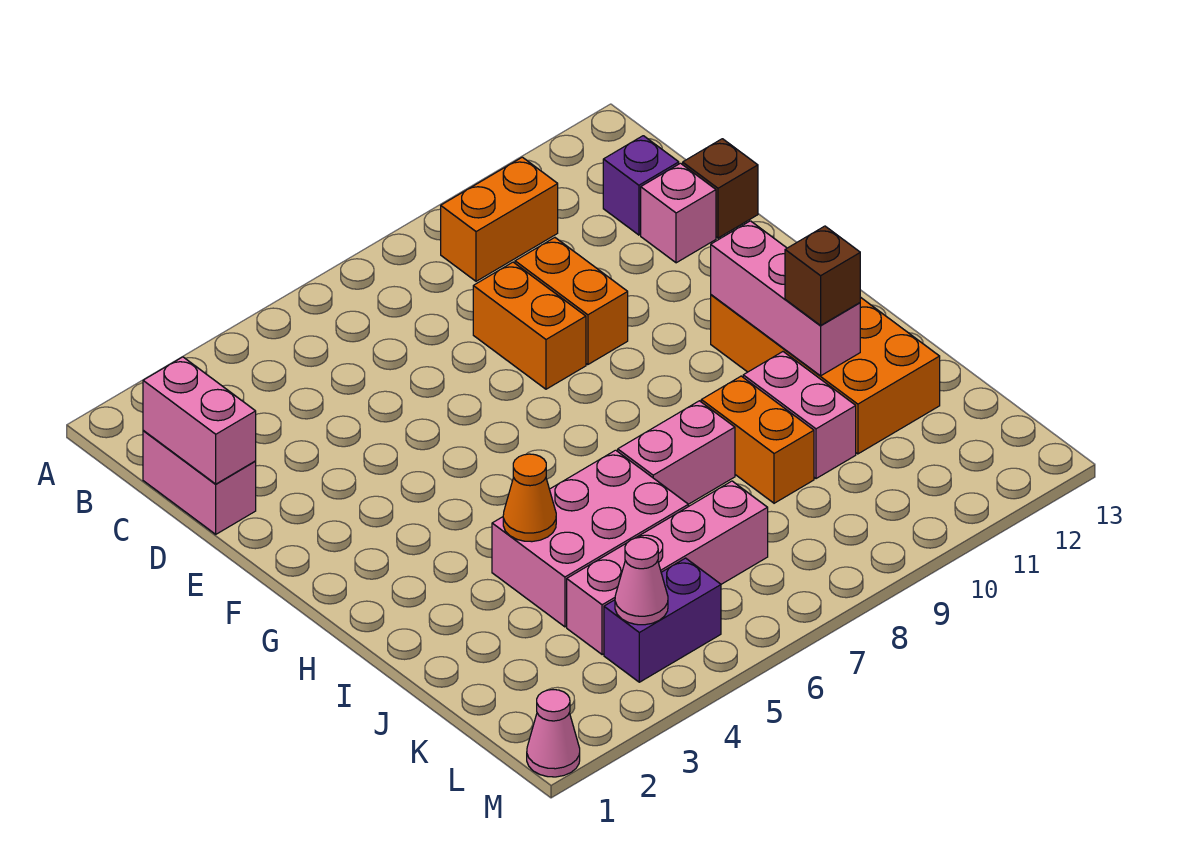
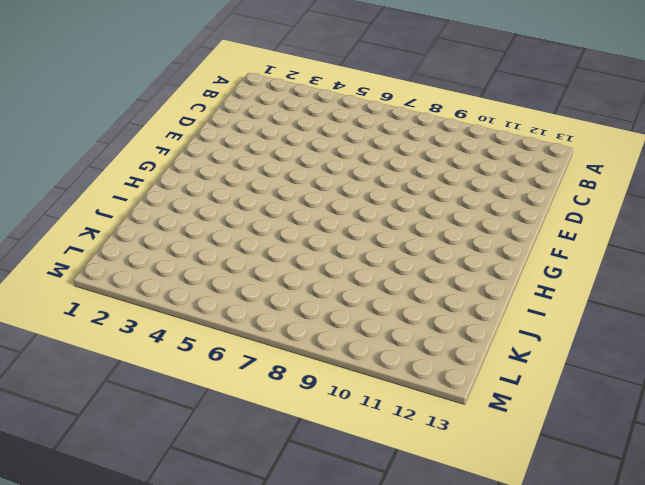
none -> orange brick B9:B10 level 1
none -> pink brick C1:D1 level 1
none -> purple brick C12 level 1

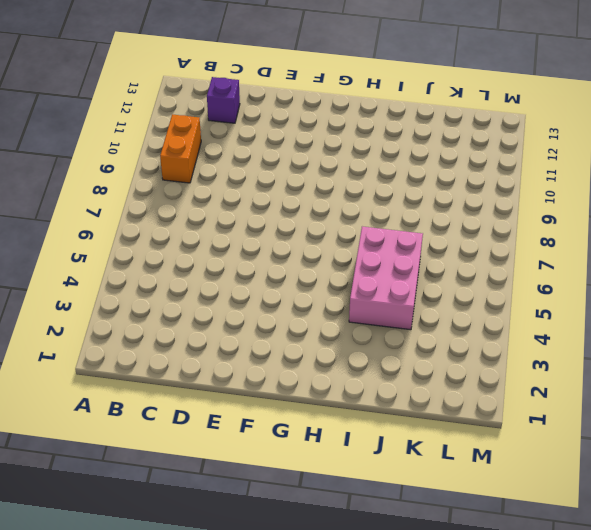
none -> pink brick C1:D1 level 1
none -> orange brick D8:E8 level 1
none -> orange brick D9:E9 level 1

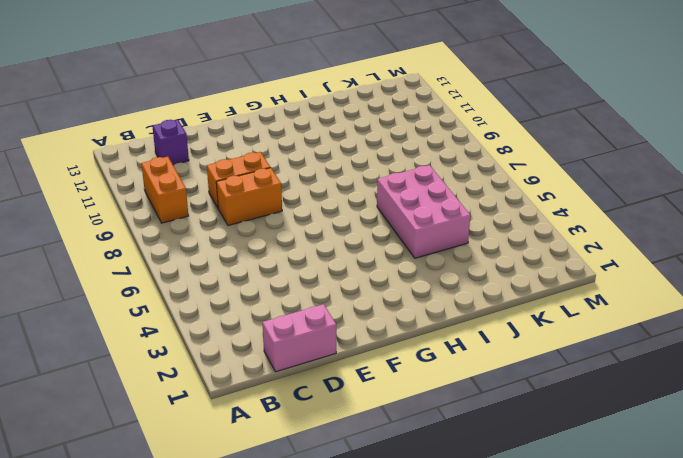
none -> pink brick D12 level 1
none -> brown brick D13 level 1
none -> orange brick G11:J12 level 1

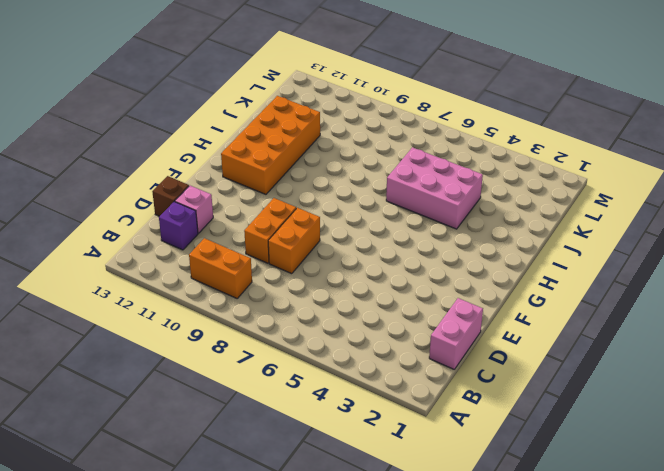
none -> pink brick I7:I8 level 1
none -> orange brick I9:J9 level 1
none -> pink brick I10:J10 level 1

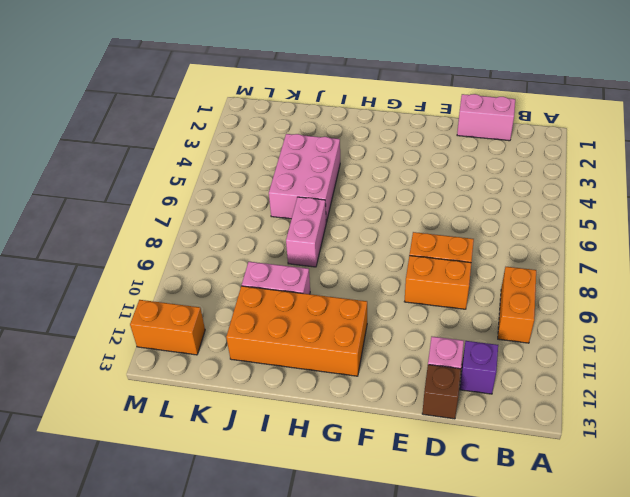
orange brick L12:M12 level 1 -> orange brick I9:J9 level 1
none -> pink brick K4:K7 level 1
none -> purple brick L4:L5 level 1
none -> pink cone M1 level 1

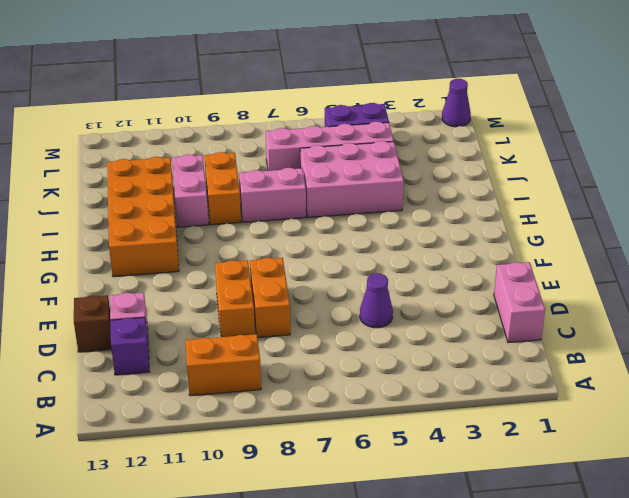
purple cone D5 level 1 -> none
purple cone M1 level 1 -> pink cone M1 level 1
none -> pink brick C1:D1 level 2
none -> pink brick G11:I11 level 2
none -> orange cone I4 level 2

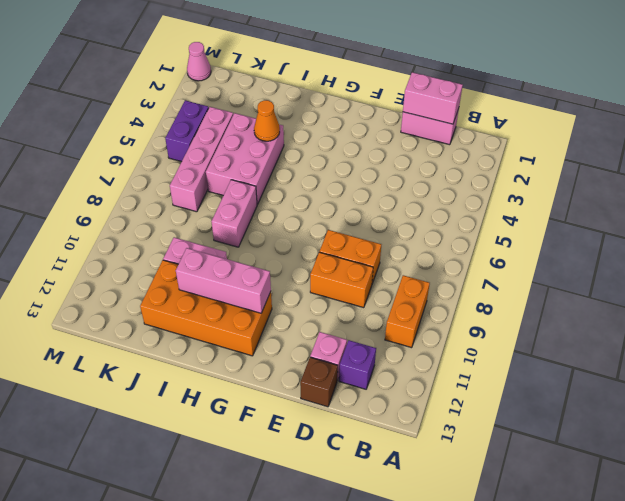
none -> orange brick I9:J9 level 1
none -> pink cone L4 level 2
none -> brown brick I11 level 3

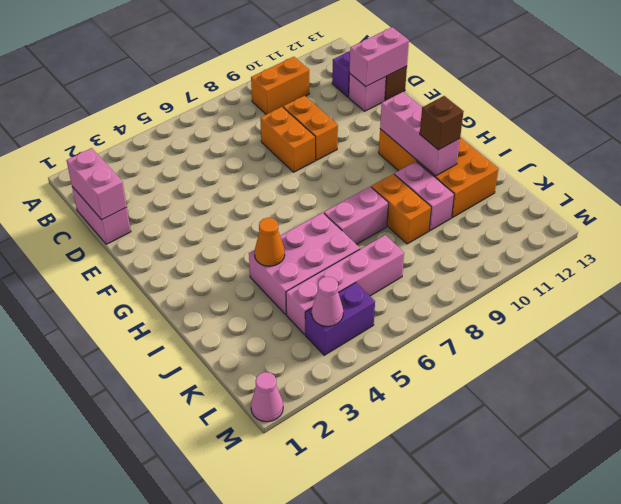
pink brick D12:D13 level 2 -> none

